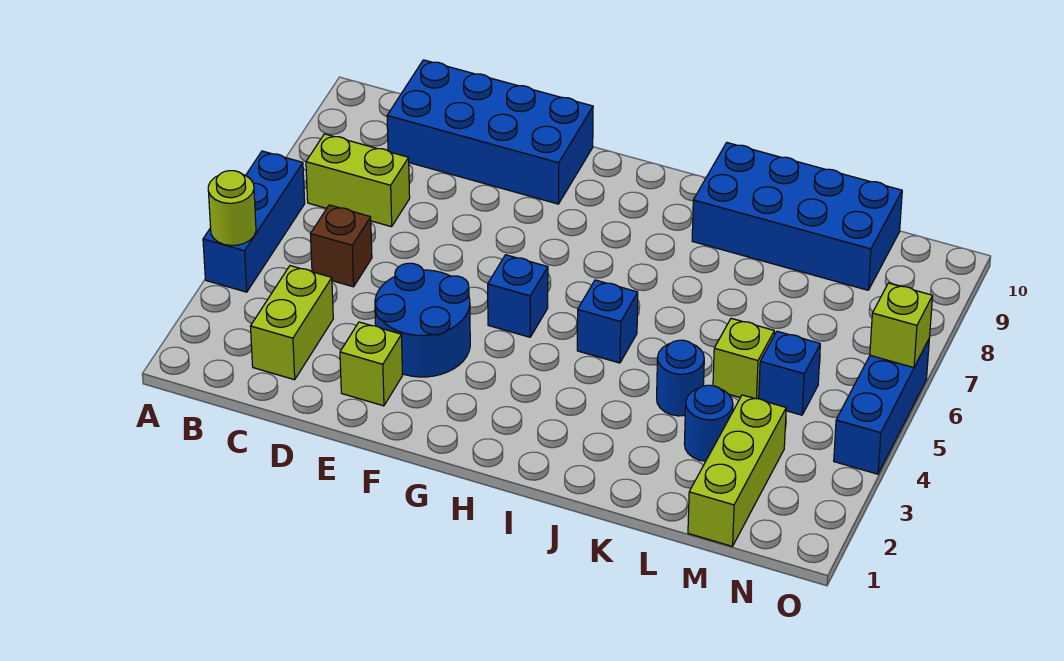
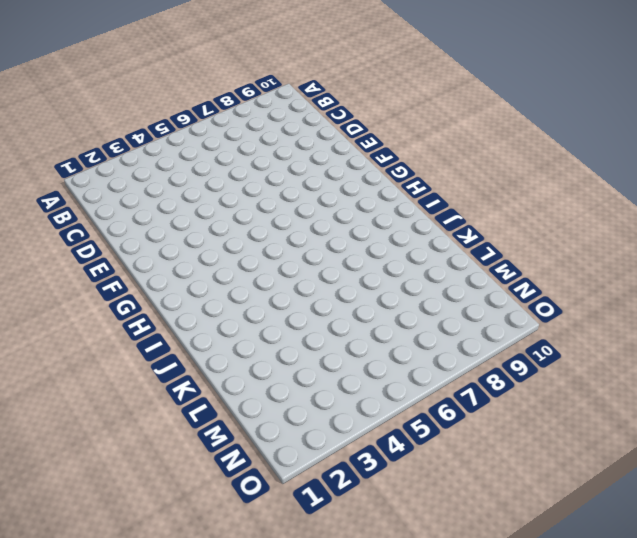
none -> blue brick A4:A6 level 1
none -> lime brick B7:C7 level 1
none -> lime brick C2:C3 level 1

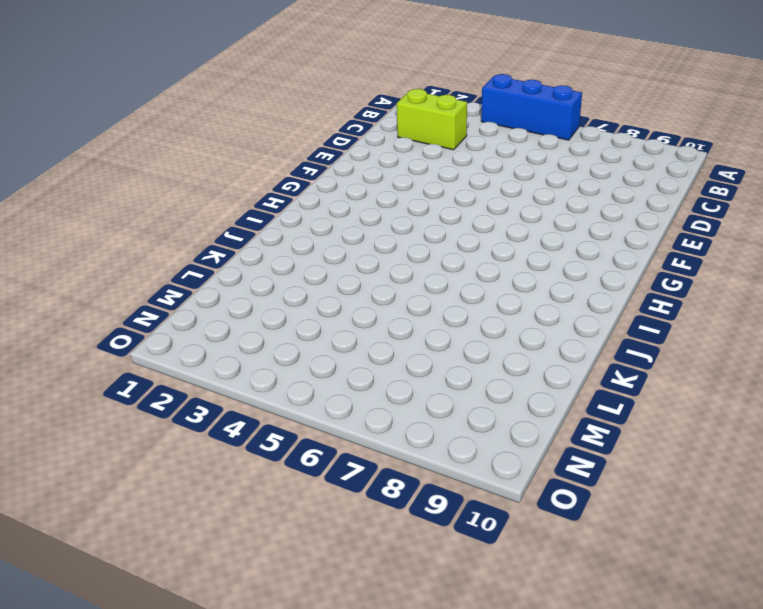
none -> lime brick B7:C7 level 1
none -> brown brick C5 level 1
none -> blue brick C9:F10 level 1

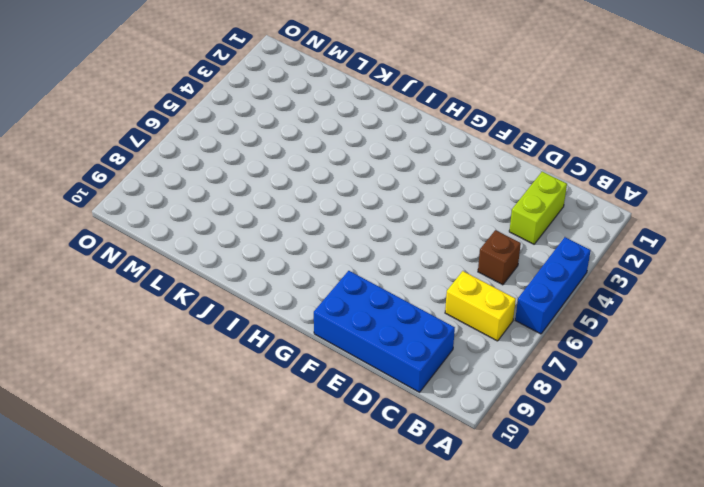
yellow brick B7:C7 level 1 -> lime brick B7:C7 level 1
none -> lime brick E2 level 1
none -> blue round brick E3:F4 level 1
none -> blue brick G5 level 1

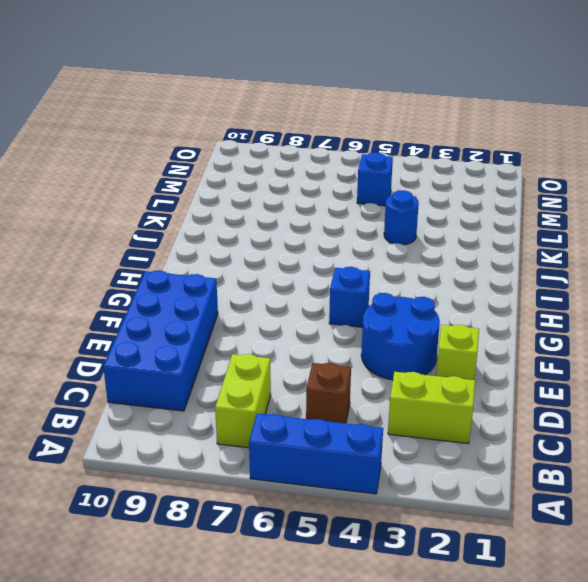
none -> blue brick I5 level 1
none -> blue brick J9:M10 level 1
none -> blue round brick L3 level 1

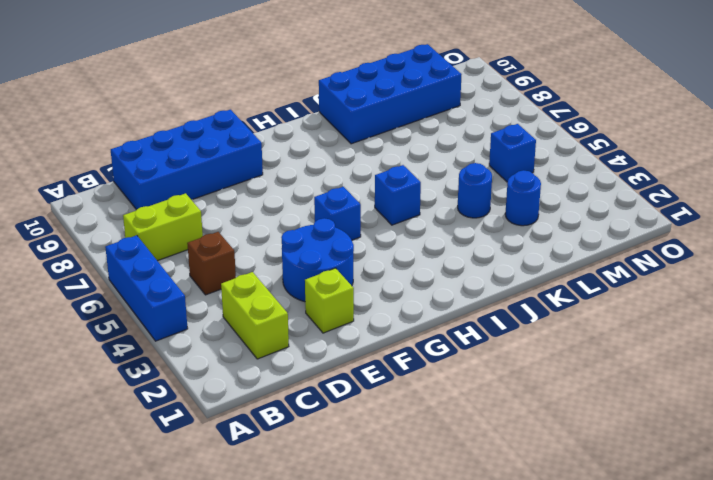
none -> lime brick L5 level 1
none -> lime brick M1:M3 level 1
none -> blue brick O4:O6 level 1

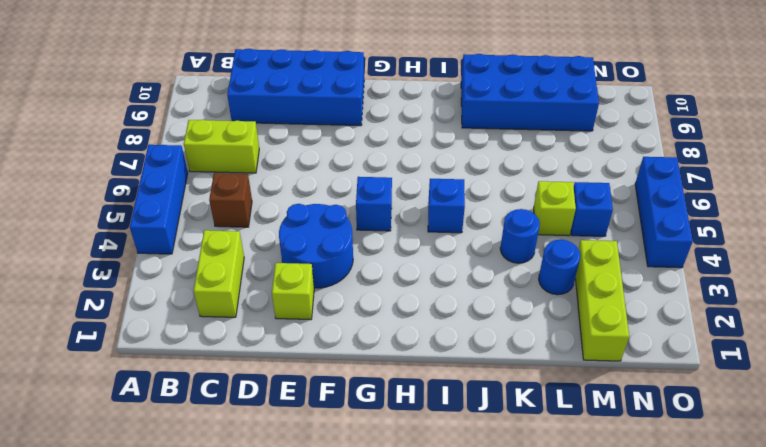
none -> lime round brick A4 level 2
none -> lime brick O6 level 2

